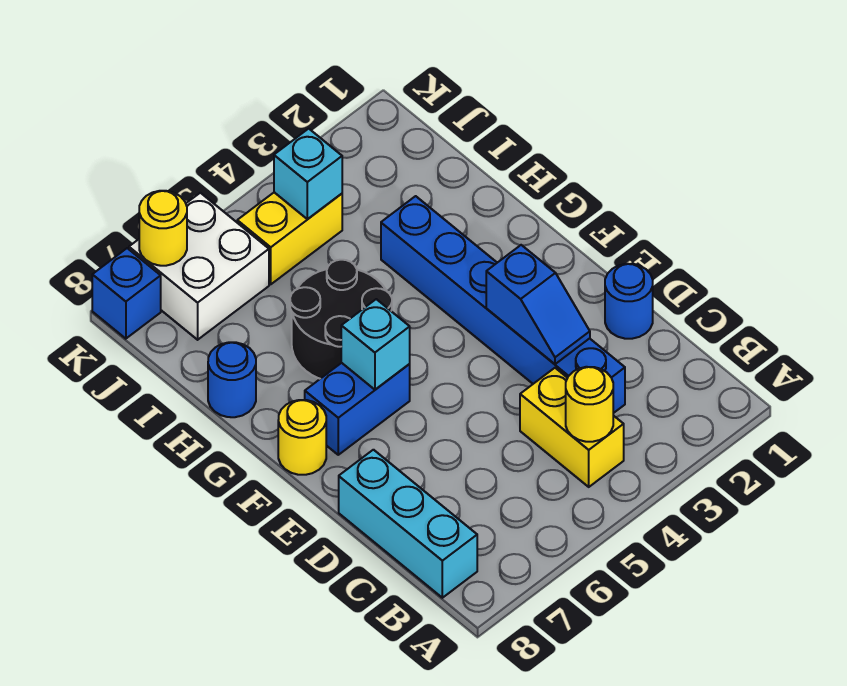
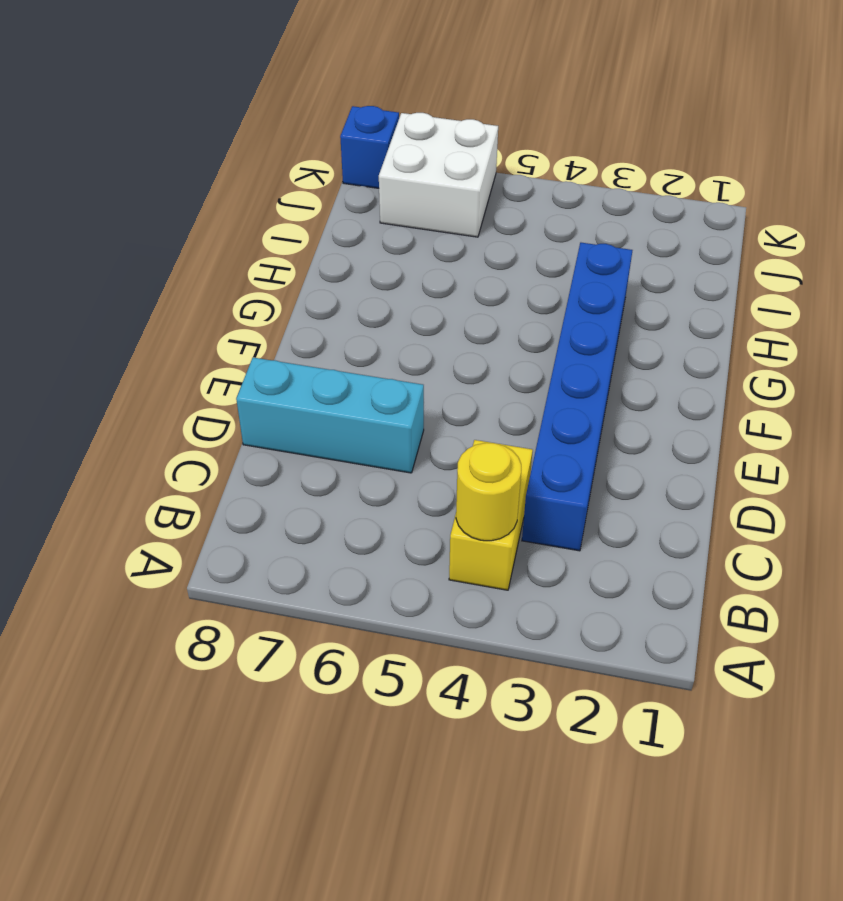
cyan brick D6:D8 level 1 -> cyan brick B8:D8 level 1
none -> blue round brick D1 level 1
none -> blue brick F6:F7 level 1
none -> yellow round brick F8 level 1

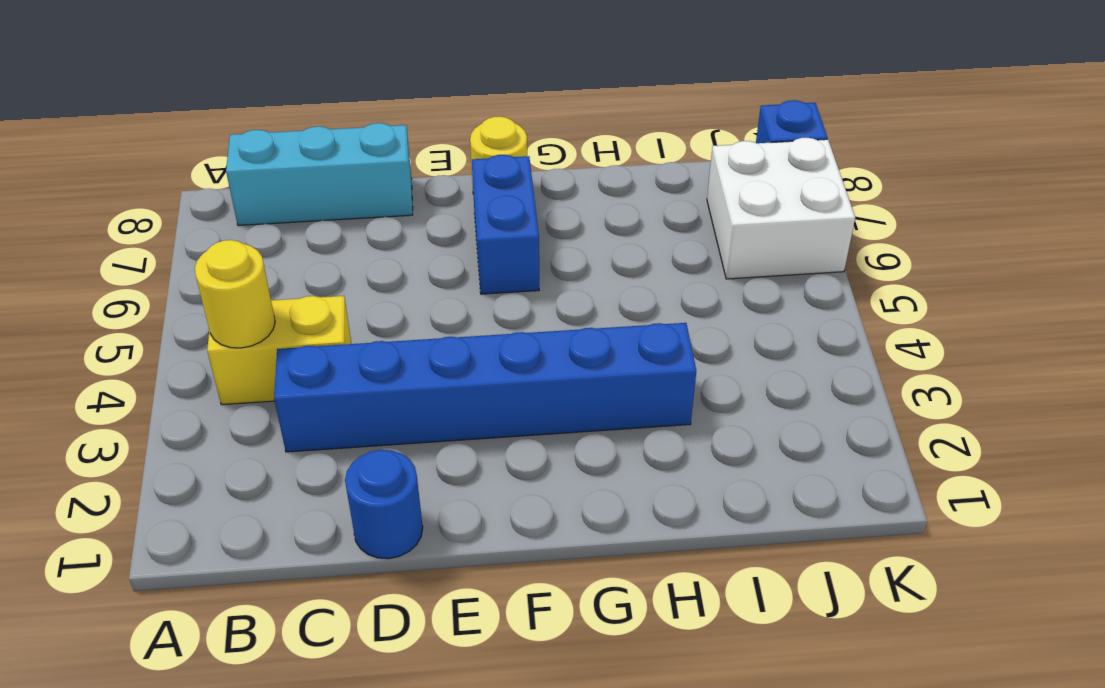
none -> black round brick G5:H6 level 1
none -> blue round brick H8 level 1
none -> yellow brick J4:J5 level 1

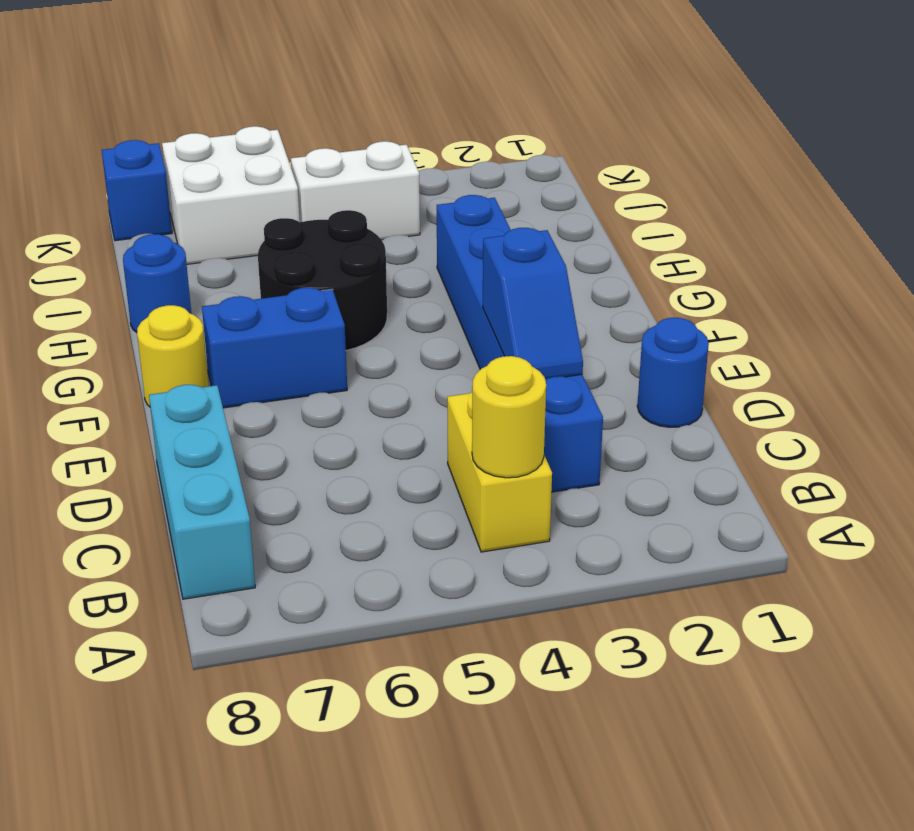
white brick J4:J5 level 1 -> yellow brick J4:J5 level 1
none -> cyan brick F6 level 2
none -> cyan brick J4 level 2
none -> yellow round brick K7 level 2

